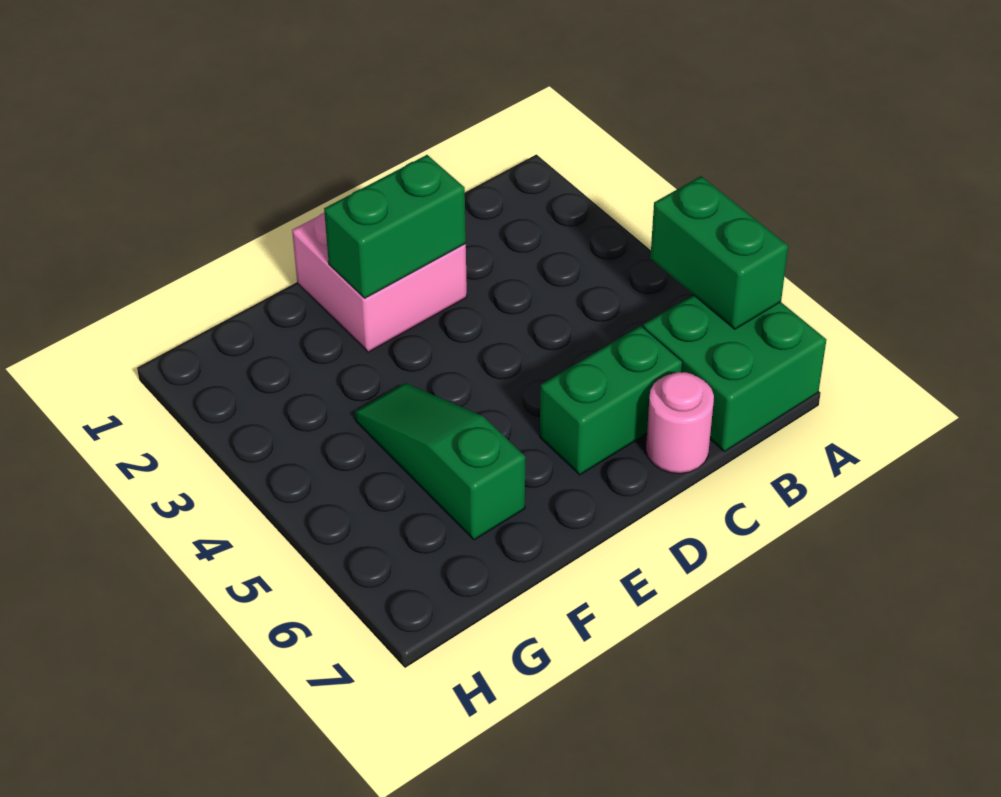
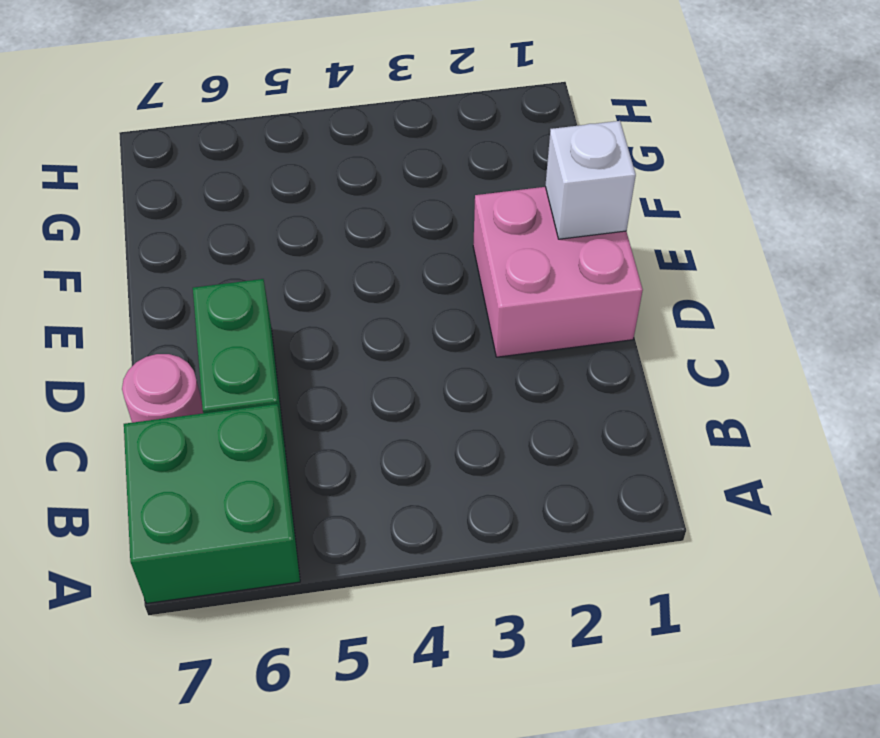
white brick E1 level 2 -> none
none -> green slope F4:F6 level 1 top 6
none -> green brick A5:A6 level 2

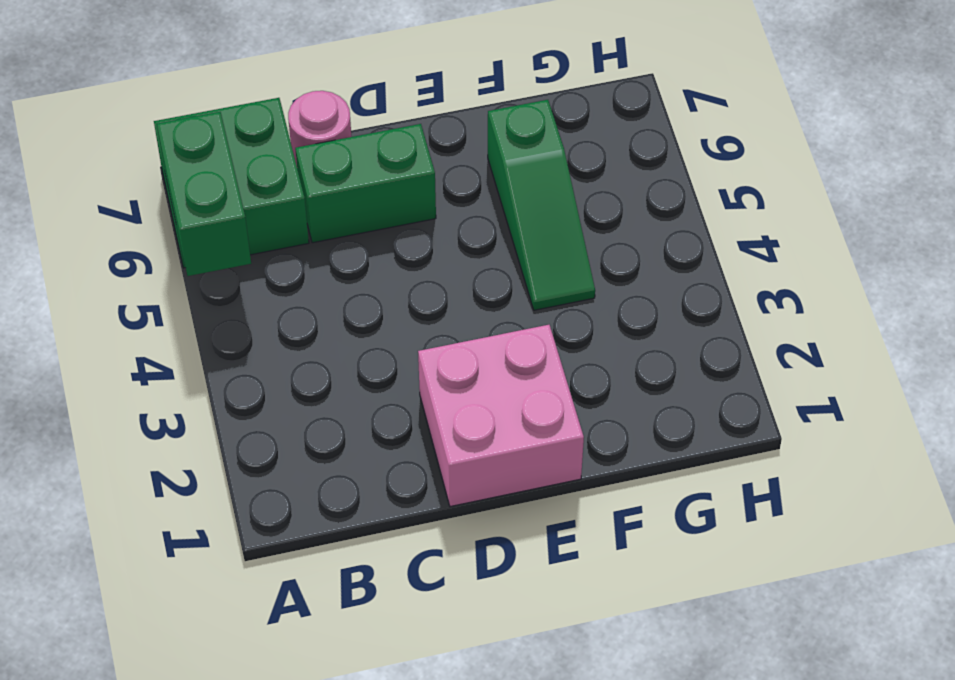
none -> green brick D2:E2 level 2

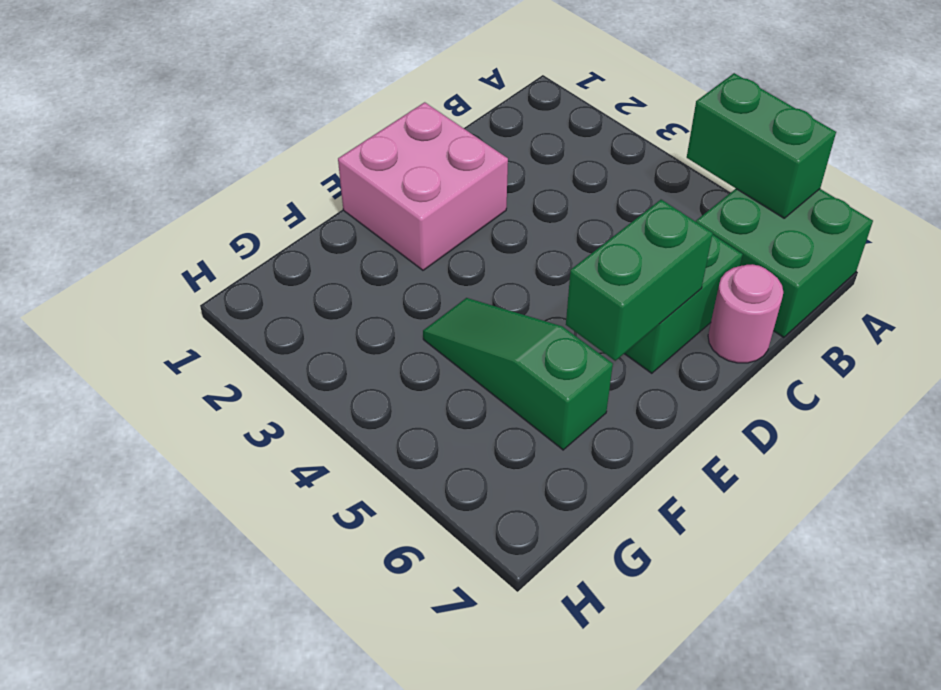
green brick D6:E6 level 2 -> green brick D2:E2 level 2

